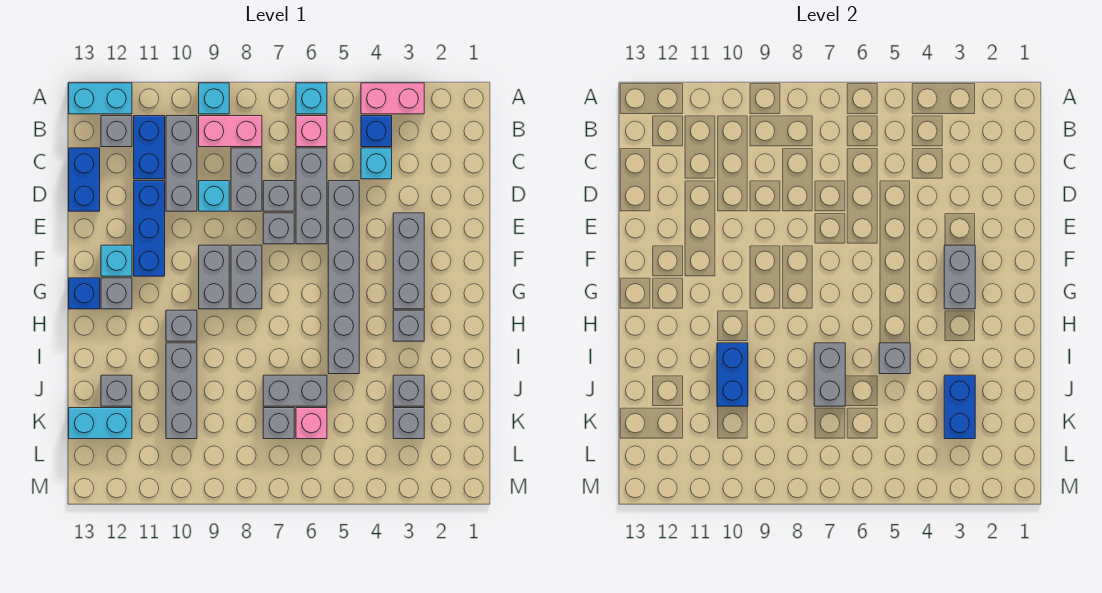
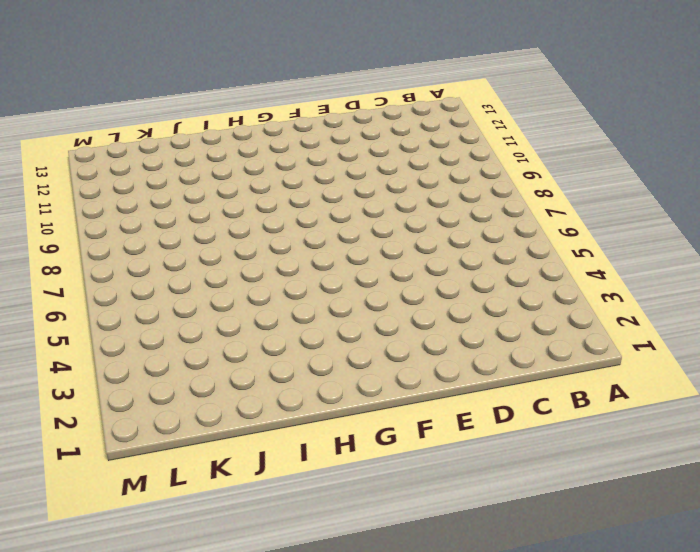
none -> pink brick A3:A4 level 1
none -> cyan brick A6 level 1
none -> cyan brick A9 level 1
none -> cyan brick A12:A13 level 1

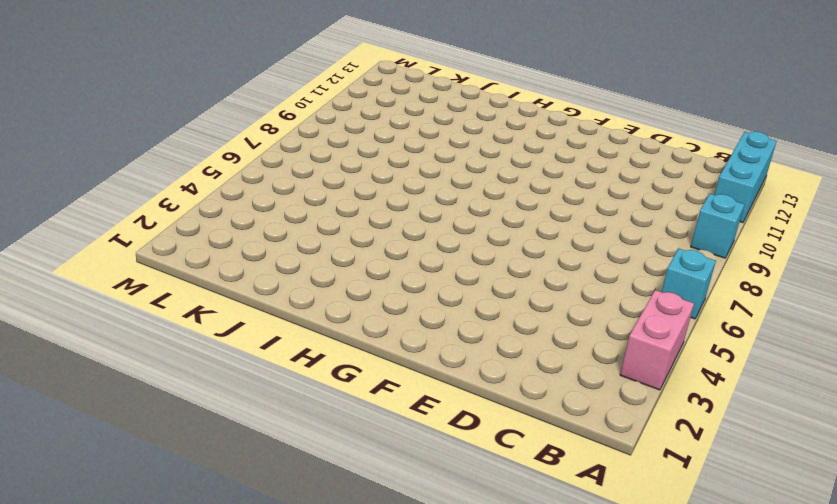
cyan brick A11:A13 level 1 -> cyan brick A12:A13 level 1
none -> blue brick B4 level 1
none -> pink brick B6 level 1
none -> pink brick B8:B9 level 1
none -> grey brick B10:D10 level 1

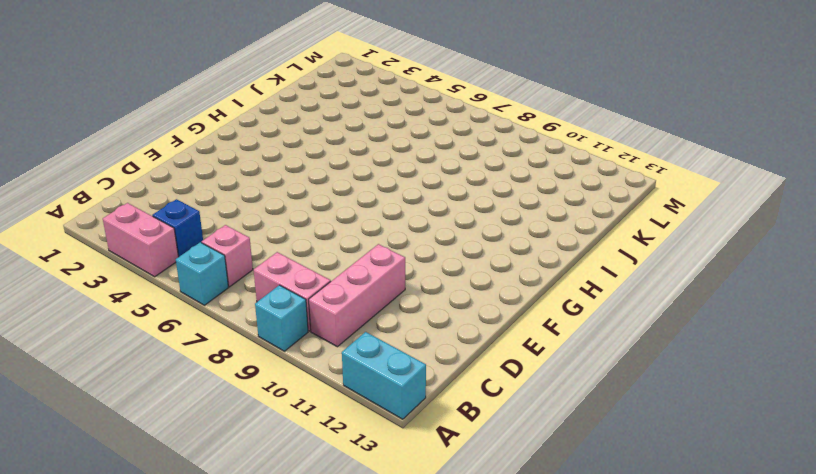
pink brick B10:D10 level 1 -> grey brick B10:D10 level 1
none -> blue brick B11:C11 level 1
none -> grey brick B12 level 1
none -> cyan brick C4 level 1
none -> grey brick C6:E6 level 1

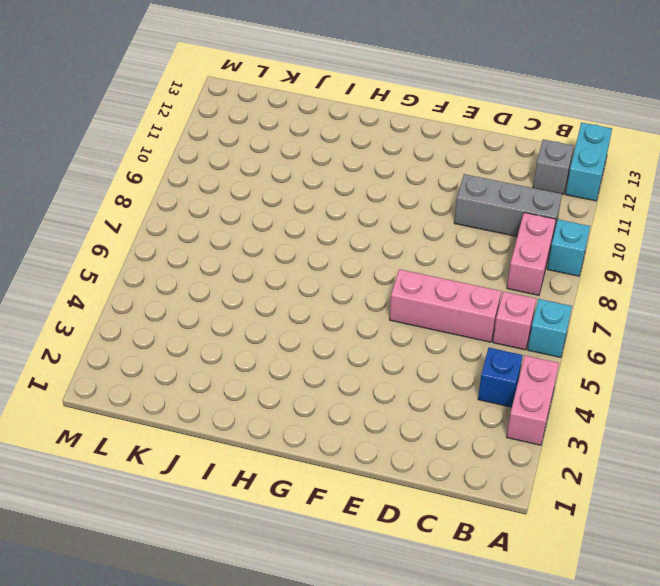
pink brick C6:E6 level 1 -> grey brick C6:E6 level 1
none -> blue brick B11:C11 level 1
none -> cyan brick C4 level 1
none -> grey brick C8:D8 level 1
none -> blue brick C13:D13 level 1

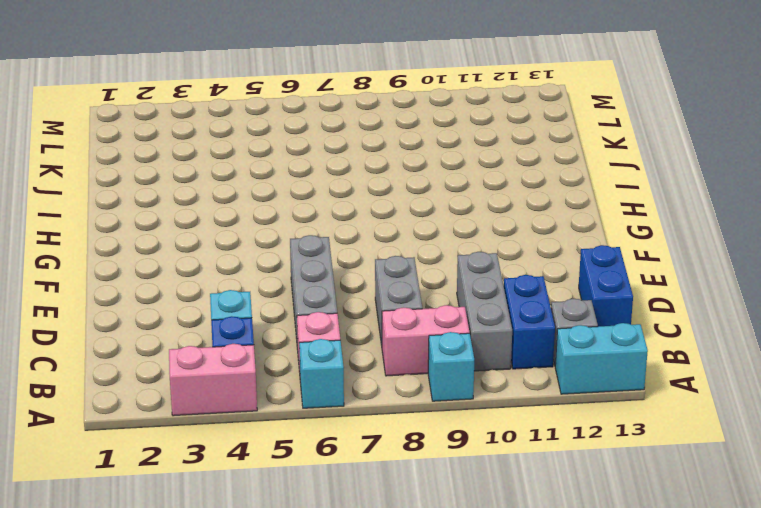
none -> grey brick D5:I5 level 1
none -> grey brick D7 level 1
none -> cyan brick D9 level 1
none -> blue brick D11:F11 level 1

